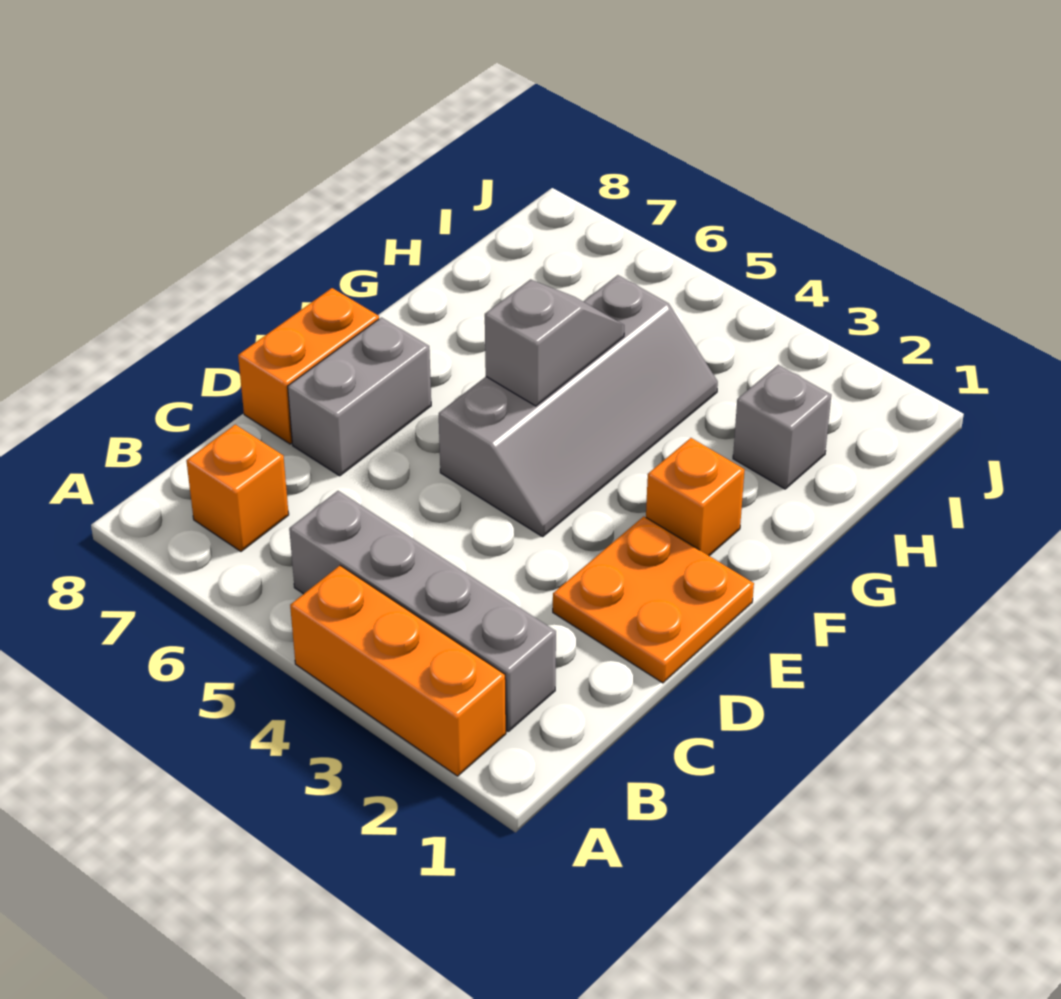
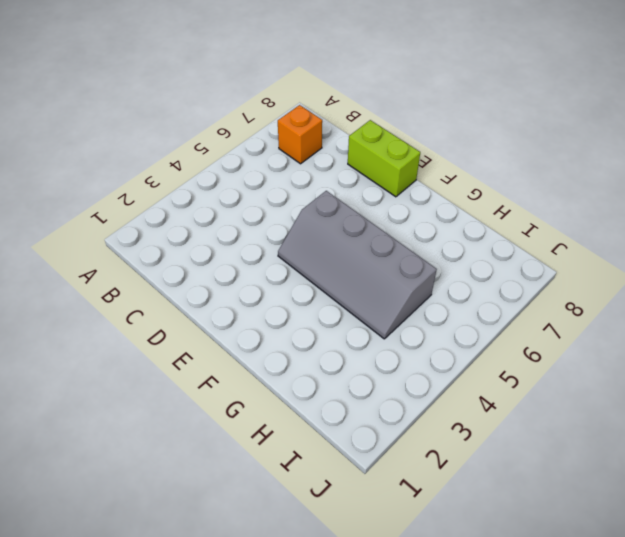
lime brick D8:E8 level 1 -> orange brick D8:E8 level 1
none -> orange brick A2:A4 level 1
none -> grey brick B2:B5 level 1

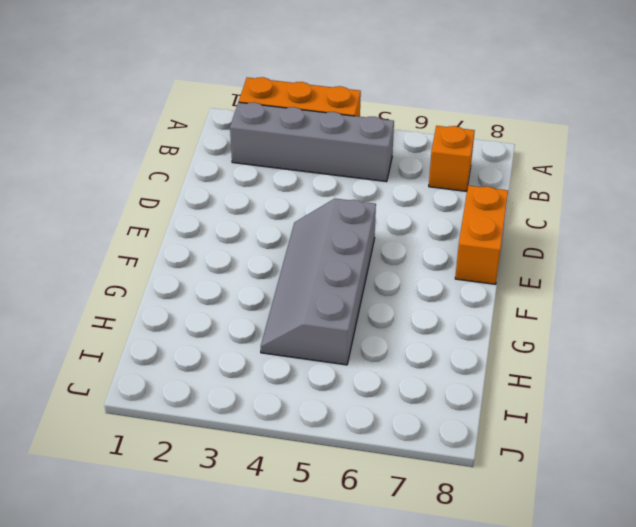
none -> orange plate D1:E2 level 1
none -> grey brick D7:E7 level 1

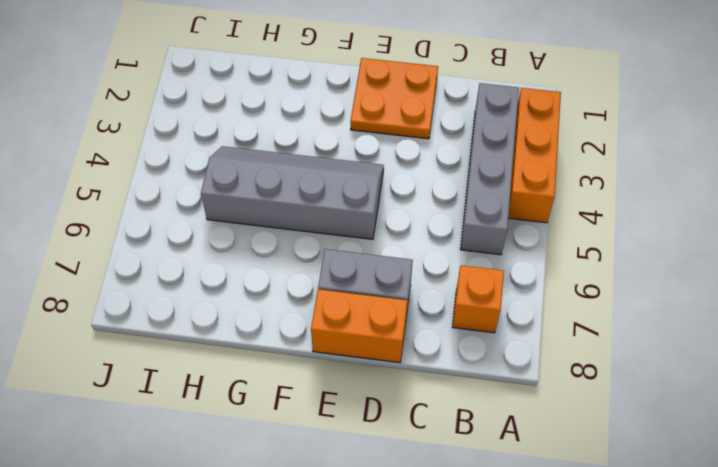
none -> orange brick F2 level 1
none -> grey brick H2 level 1

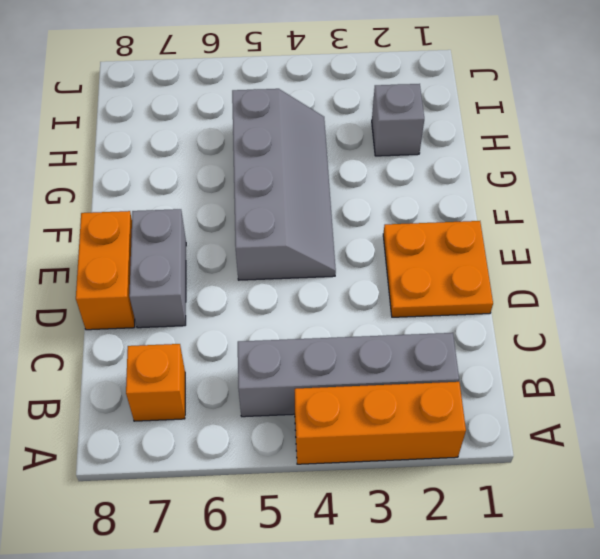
none -> orange brick F2 level 1
none -> grey slope F5:G5 level 2 top F

